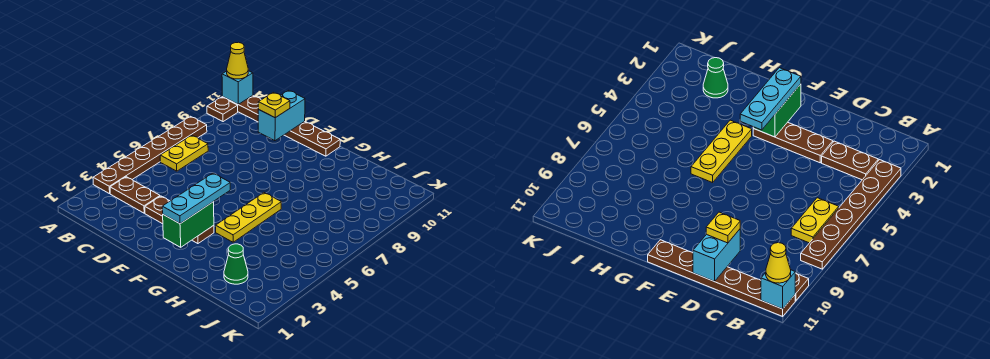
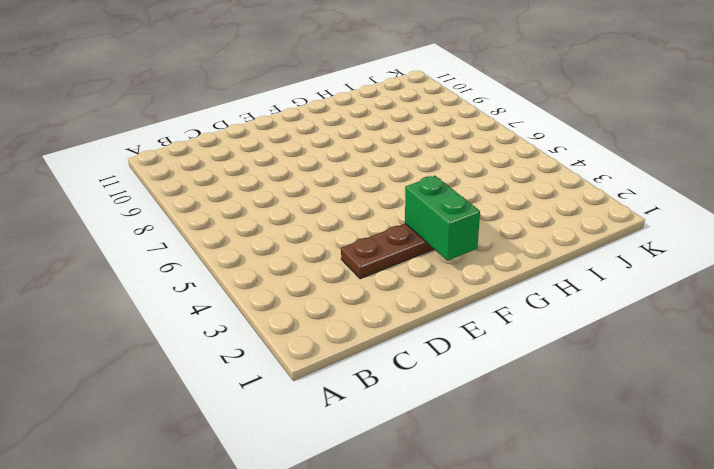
none -> brown plate A3:A8 level 1
none -> brown plate A10 level 1
none -> brown plate A11:F11 level 1

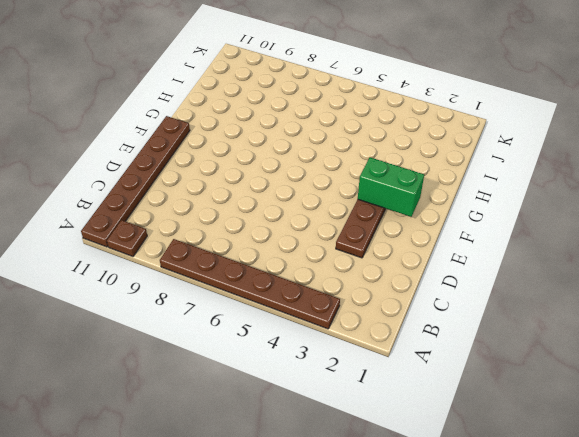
none -> brown plate B3:C3 level 1
none -> yellow plate B6:B7 level 1
none -> yellow plate G4:G6 level 1

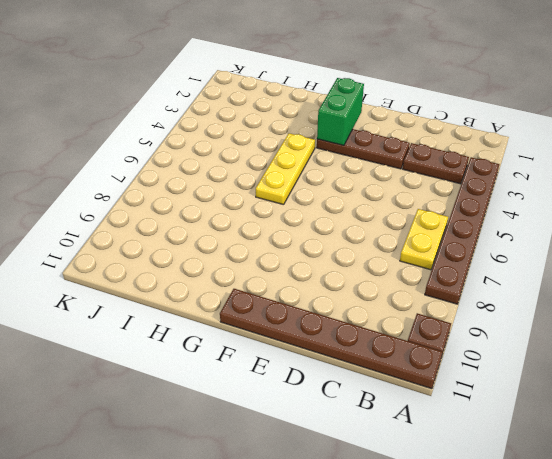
none -> green cone I2 level 1
none -> cyan brick A11 level 2
none -> cyan brick D10:D11 level 2

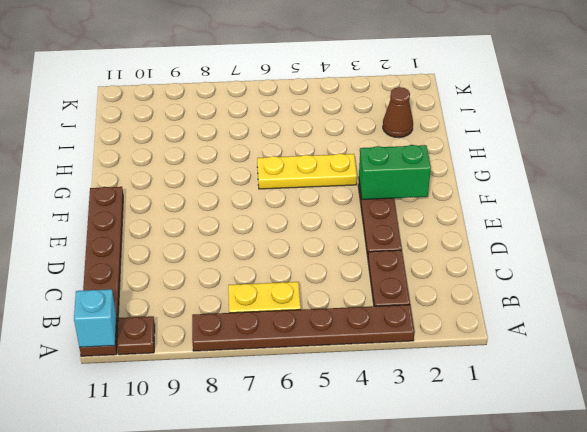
brown cone I2 level 1 -> green cone I2 level 1
none -> cyan brick D10:D11 level 2
none -> yellow cone A11 level 3
none -> yellow plate D10 level 3

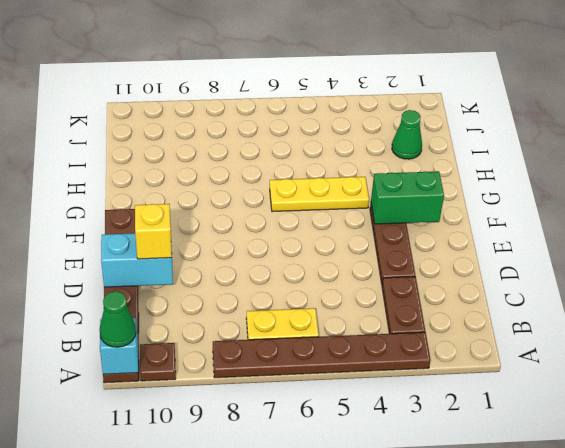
green cone A11 level 3 -> yellow cone A11 level 3
yellow brick D10 level 3 -> yellow plate D10 level 3
none -> cyan plate F2:F4 level 3

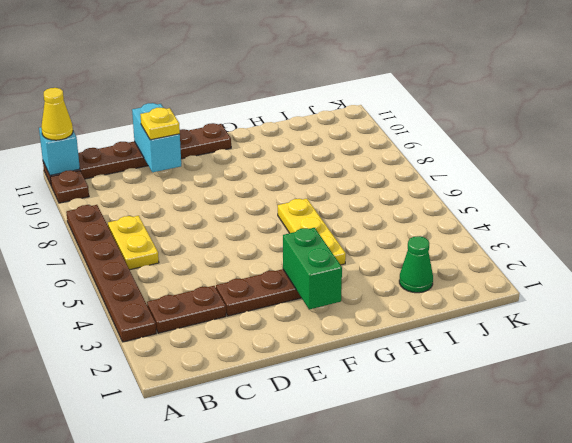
none -> cyan plate F2:F4 level 3

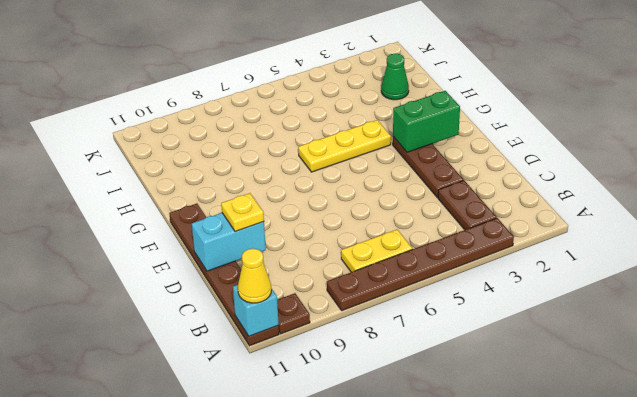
none -> cyan plate F2:F4 level 3

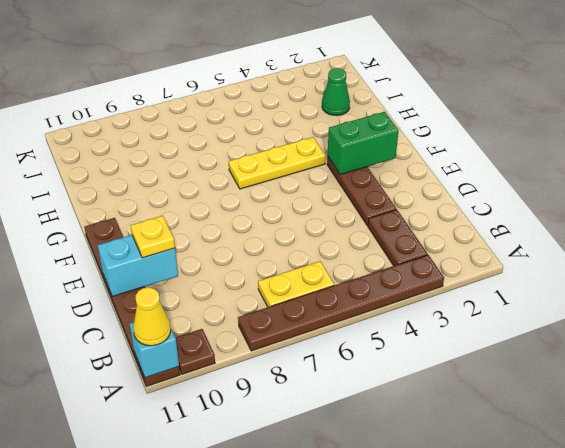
none -> cyan plate F2:F4 level 3

